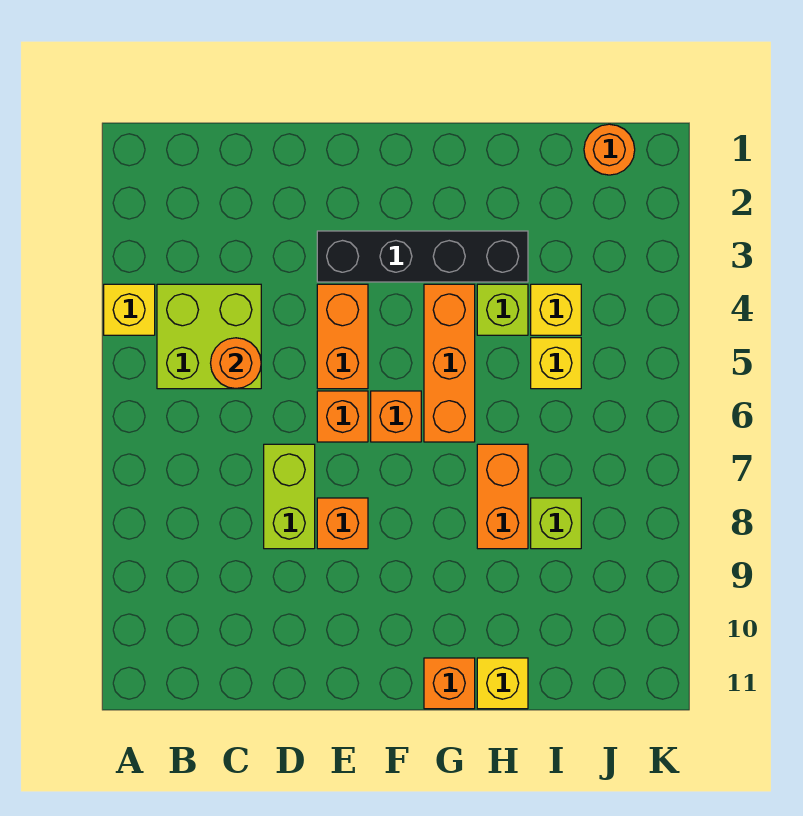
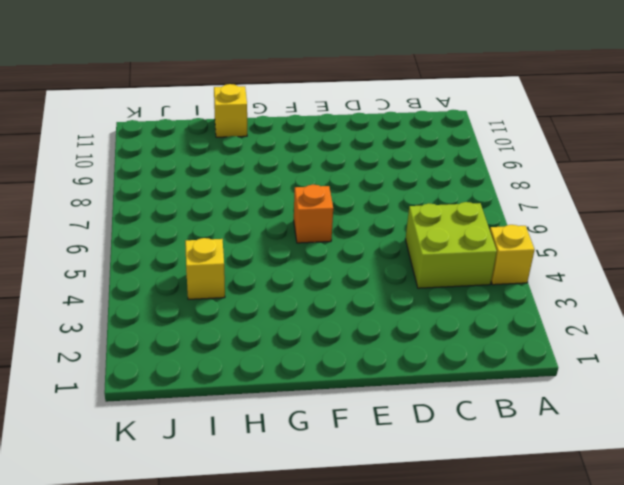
none -> lime brick D7:D8 level 1
none -> black brick E3:H3 level 1
none -> orange brick E4:E5 level 1

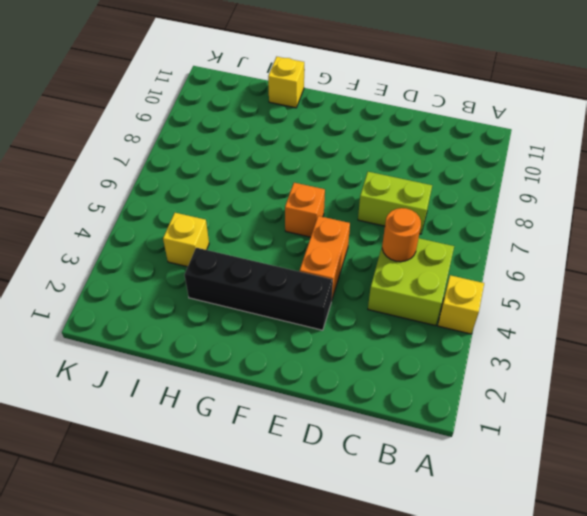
lime brick C7:D7 level 1 -> lime brick D7:D8 level 1
none -> orange brick E6 level 1
none -> orange brick E8 level 1
none -> orange brick G4:G6 level 1

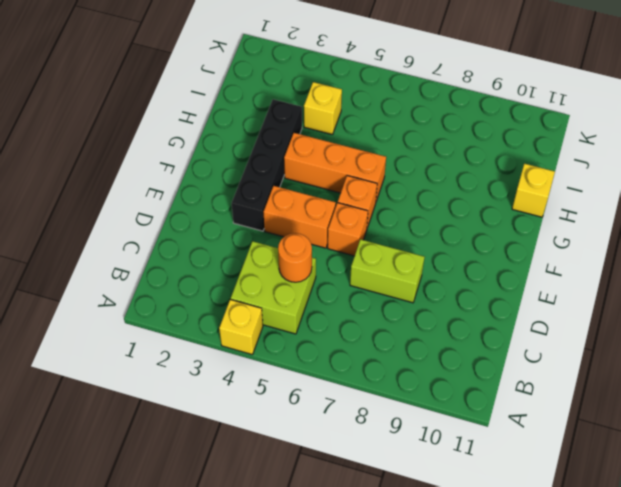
none -> orange brick E8 level 1
none -> orange brick G11 level 1
none -> lime brick H4 level 1

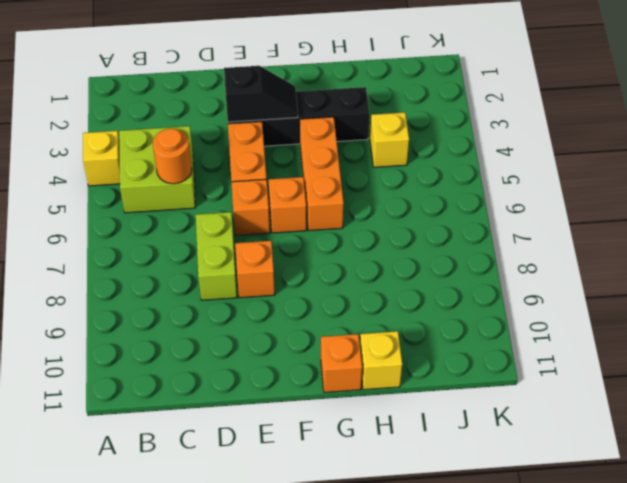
black slope E3:F3 level 2 top E -> none
none -> lime brick H4 level 1
none -> orange brick H7:H8 level 1
none -> yellow brick I5 level 1

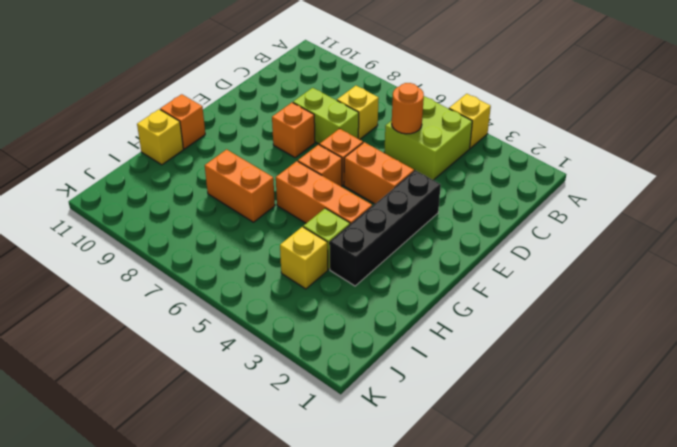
yellow brick C7 level 1 -> yellow brick I5 level 1
none -> lime brick I8 level 1
none -> orange round brick J1 level 1

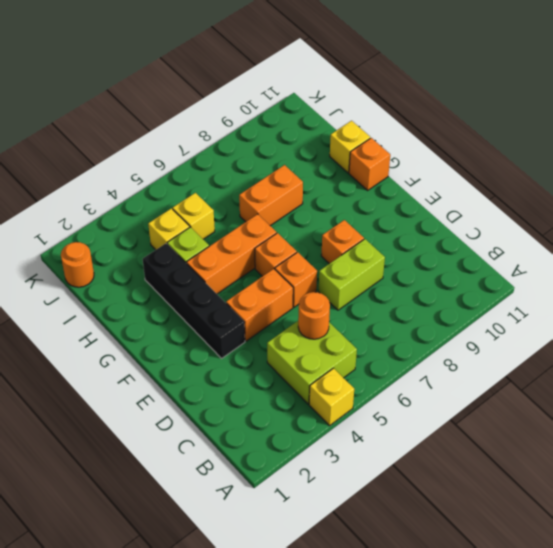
none -> lime brick I8 level 1

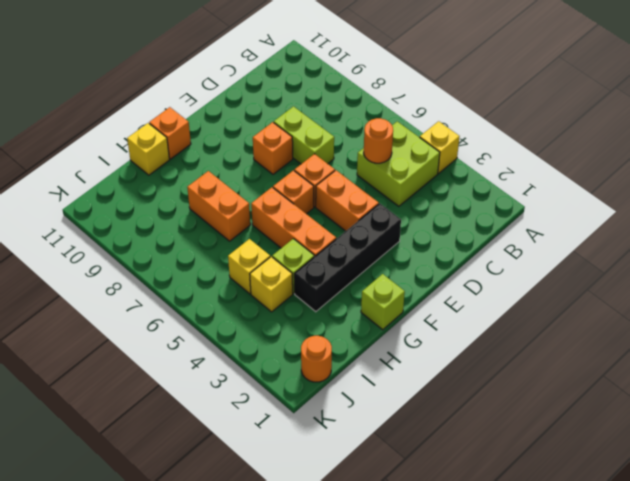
lime brick G1 level 1 -> lime brick I8 level 1

